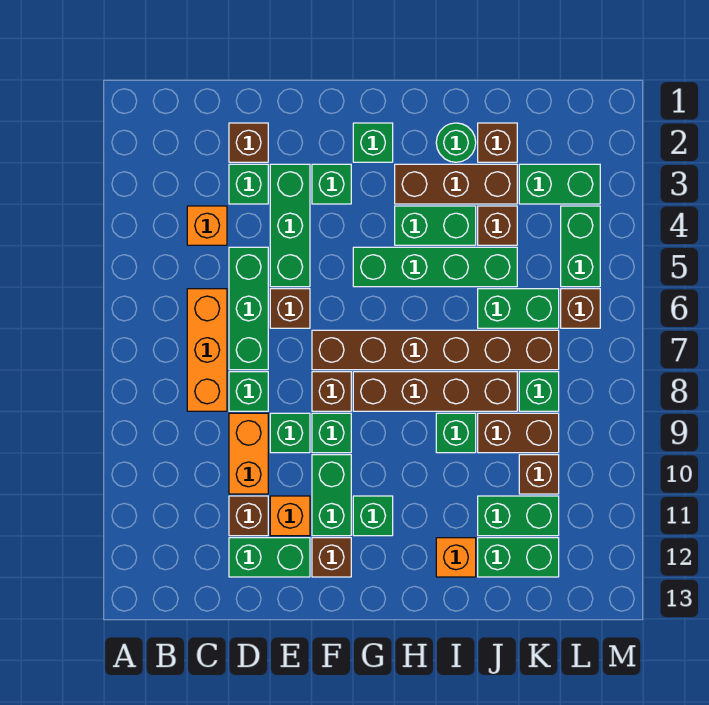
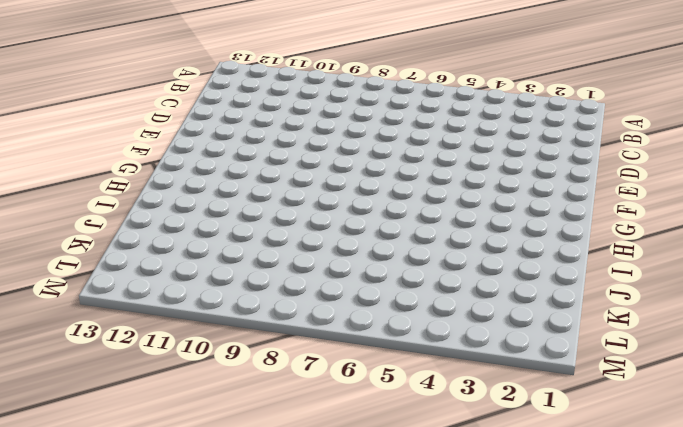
none -> orange brick C4 level 1
none -> orange brick C6:C8 level 1
none -> brown brick D2 level 1
none -> green brick D3 level 1

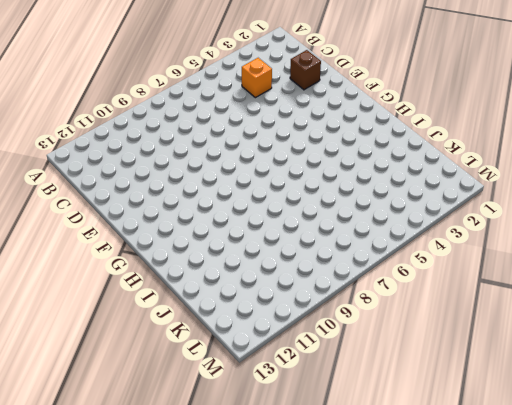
none -> orange brick C6:C8 level 1
none -> green brick D3 level 1
none -> green brick D5:D7 level 1
none -> green brick D8 level 1

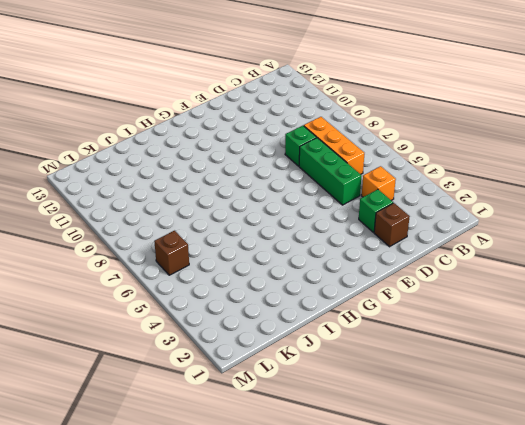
none -> orange brick D9:D10 level 1
none -> brown brick D11 level 1
none -> green brick D12:E12 level 1
none -> green brick E3:E5 level 1

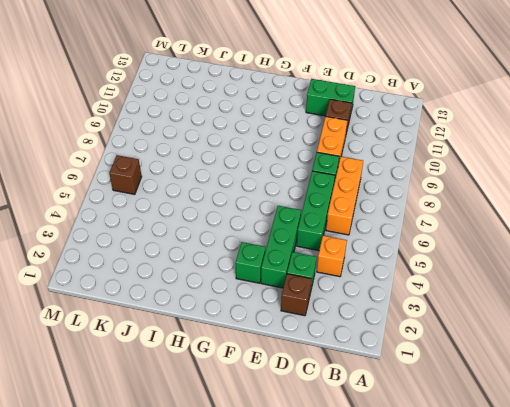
none -> brown brick E6 level 1
none -> green brick E9 level 1
none -> orange brick E11 level 1
none -> brown brick F7:K7 level 1

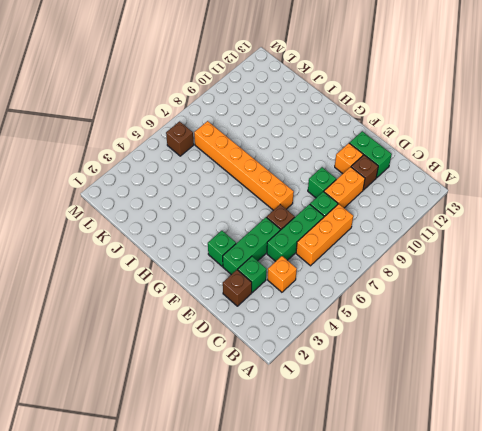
orange brick F7:K7 level 1 -> brown brick F7:K7 level 1
none -> brown brick F8 level 1
none -> green brick F9 level 1
none -> green brick F10:F11 level 1
none -> brown brick F12 level 1

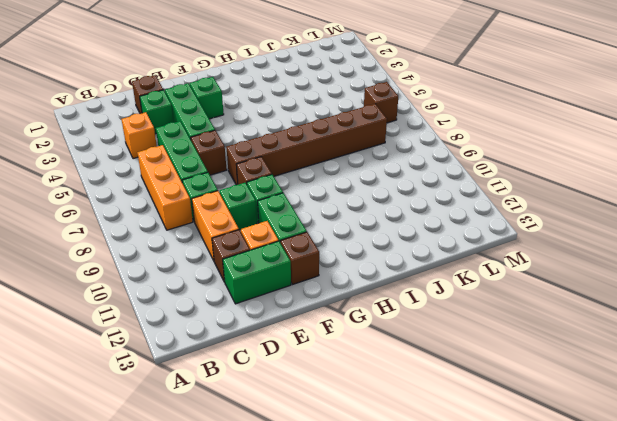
none -> green brick G2 level 1
none -> green brick G5:J5 level 1
none -> brown brick G8:J8 level 1
none -> green brick G11 level 1

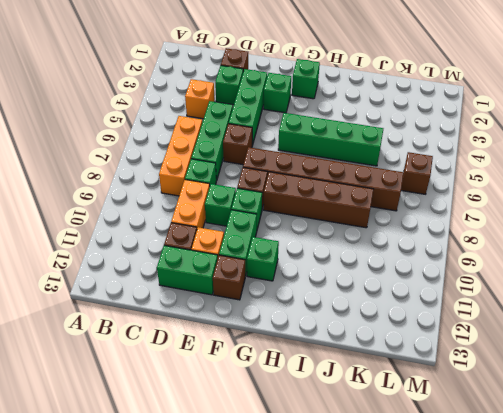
none -> brown brick H3:J3 level 1
none -> green brick H4:I4 level 1
none -> green round brick I2 level 1
none -> green brick I9 level 1

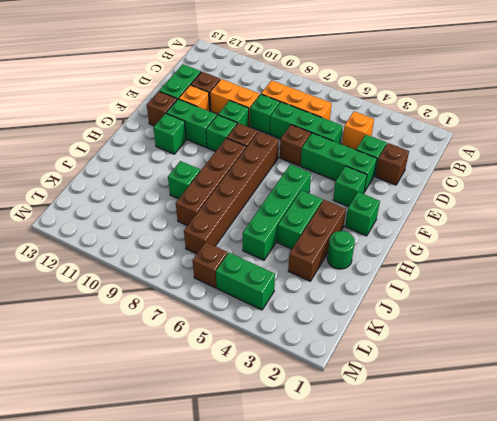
none -> orange brick I12 level 1
none -> brown brick J2 level 1
none -> brown brick J4 level 1
none -> green brick J6:K6 level 1

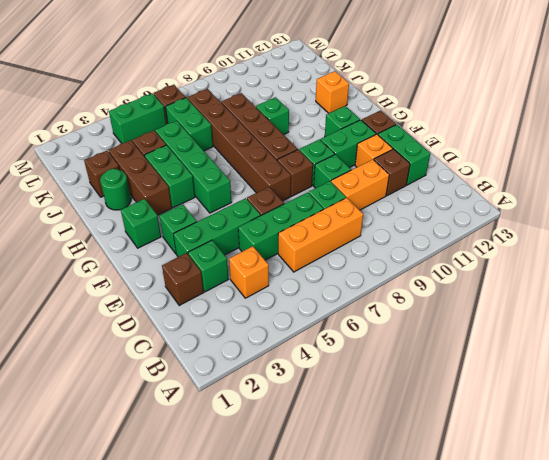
none -> brown brick J9:K9 level 1
none -> green brick J11:K11 level 1
none -> green brick J12:K12 level 1
none -> green brick K3:L3 level 1

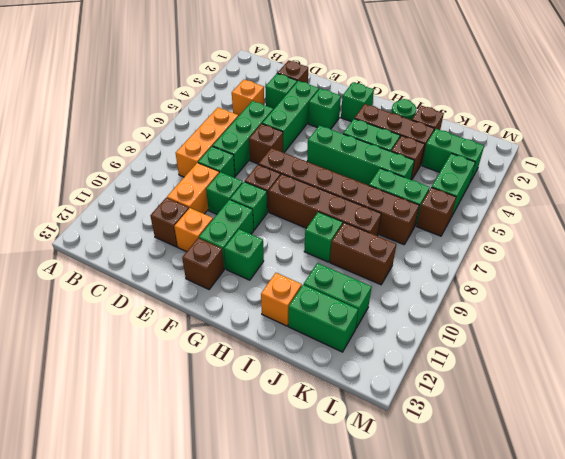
none -> green brick D12:E12 level 1
none -> green brick K8 level 1
none -> brown brick K10 level 1

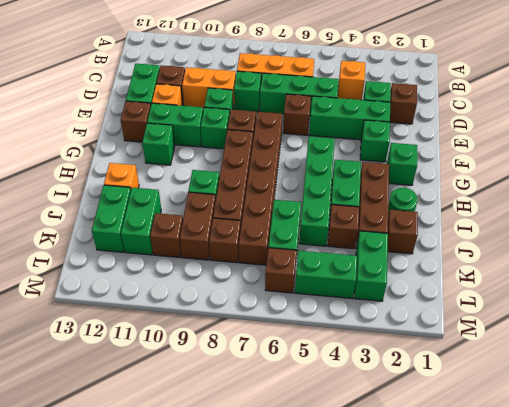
brown brick K8 level 1 -> green brick K8 level 1

